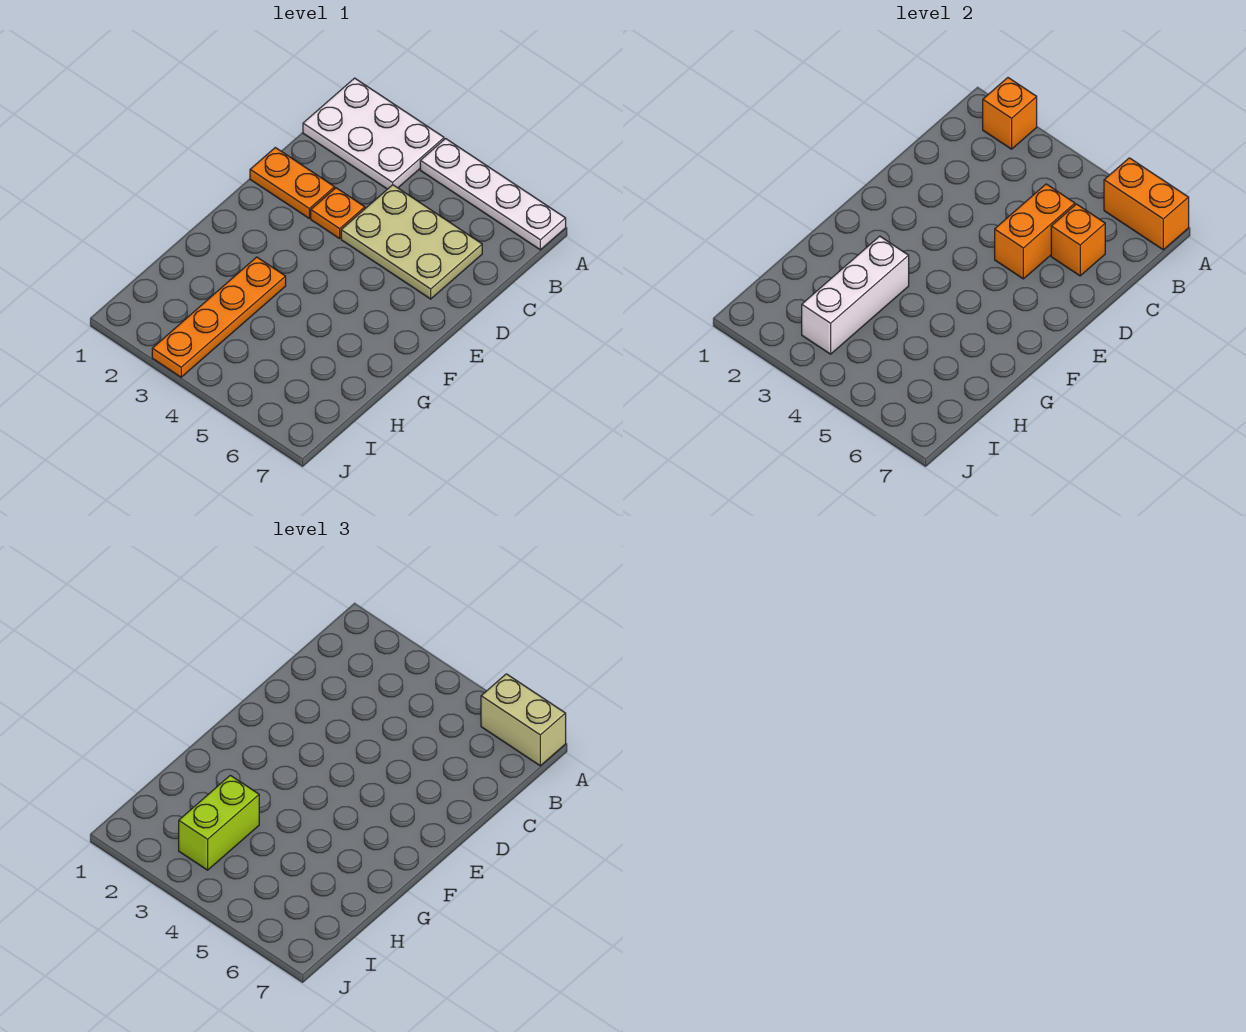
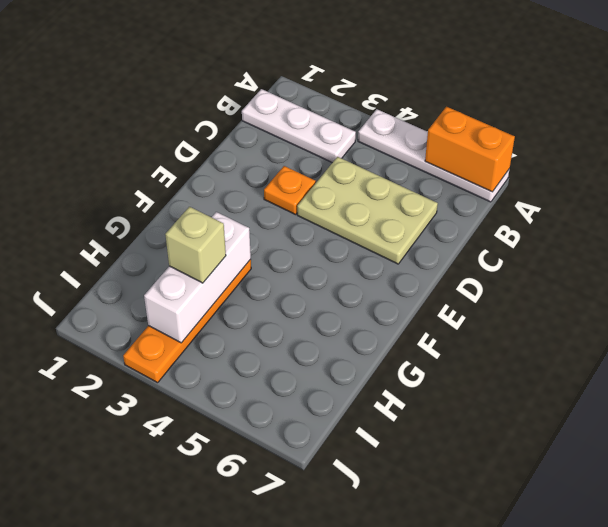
white plate B1:B3 level 1 -> white plate A1:B3 level 1
tan brick H3 level 3 -> lime brick H3:I3 level 3
none -> orange plate D1:D2 level 1
none -> orange brick A2 level 2
none -> orange brick C5:D5 level 2

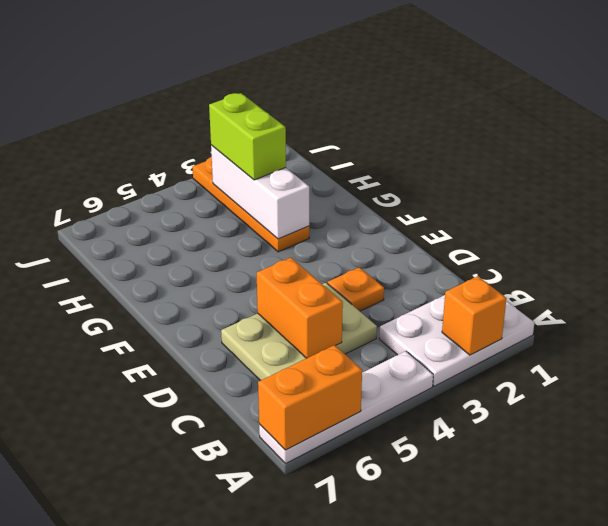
none -> orange plate D1:D2 level 1
none -> orange brick C6 level 2
none -> tan brick A6:A7 level 3

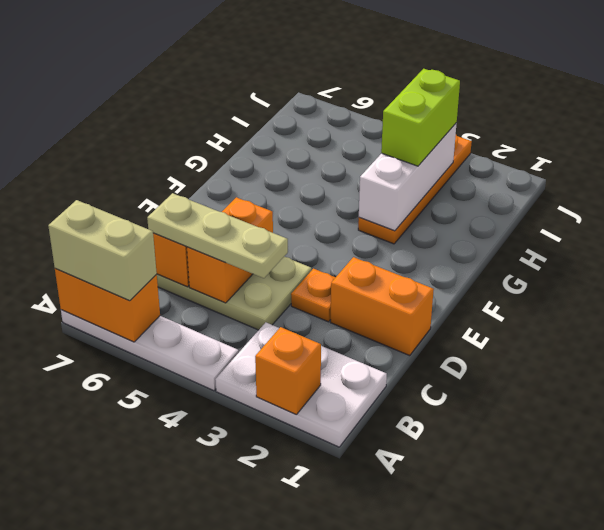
tan plate C4:C6 level 3 -> none
orange brick D1:D2 level 1 -> orange plate D1:D2 level 1

